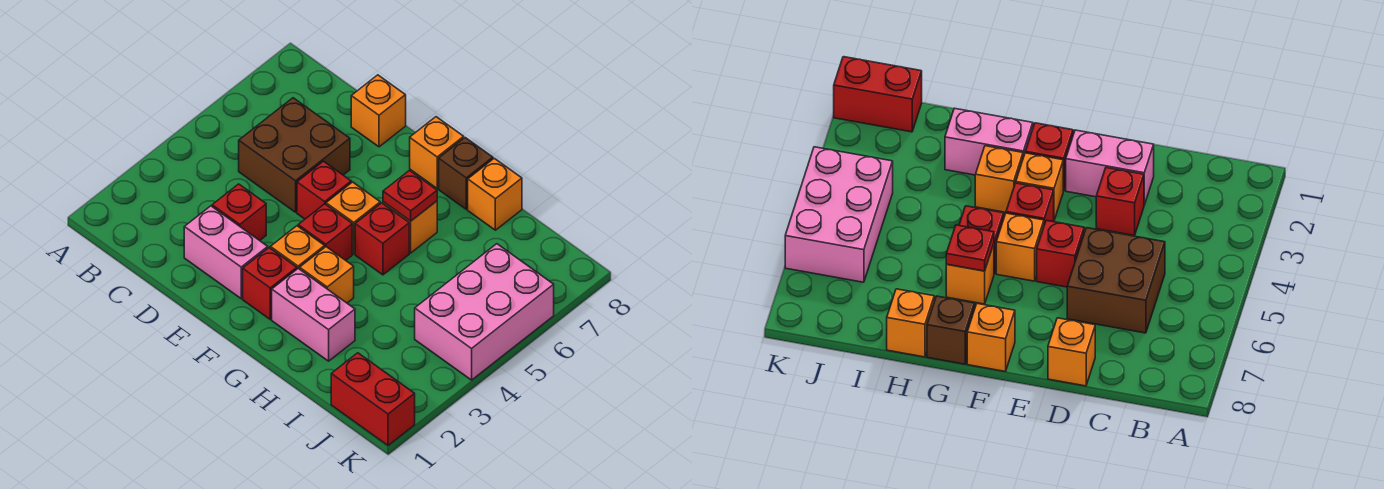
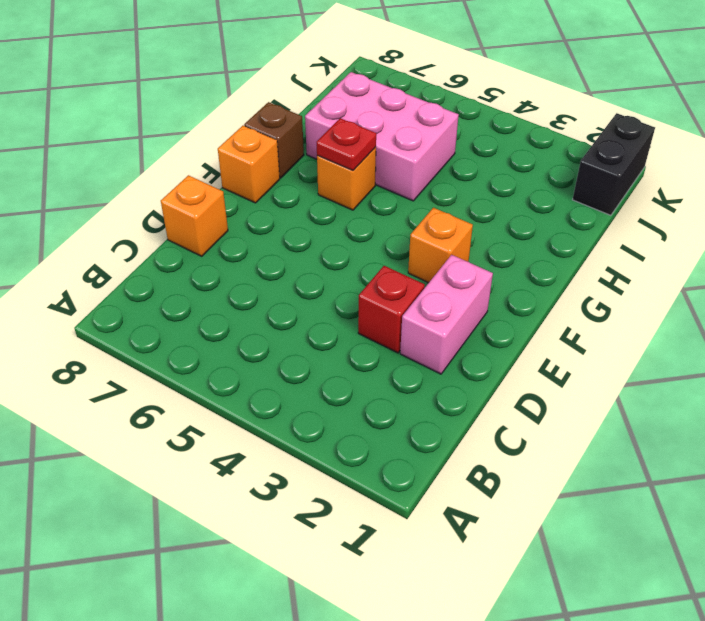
pink brick H5:I7 level 1 -> pink brick J4:K6 level 1
black brick J1:K1 level 1 -> red brick J1:K1 level 1
none -> brown brick C5:D6 level 1
none -> red brick E5 level 1
none -> red brick F2 level 1

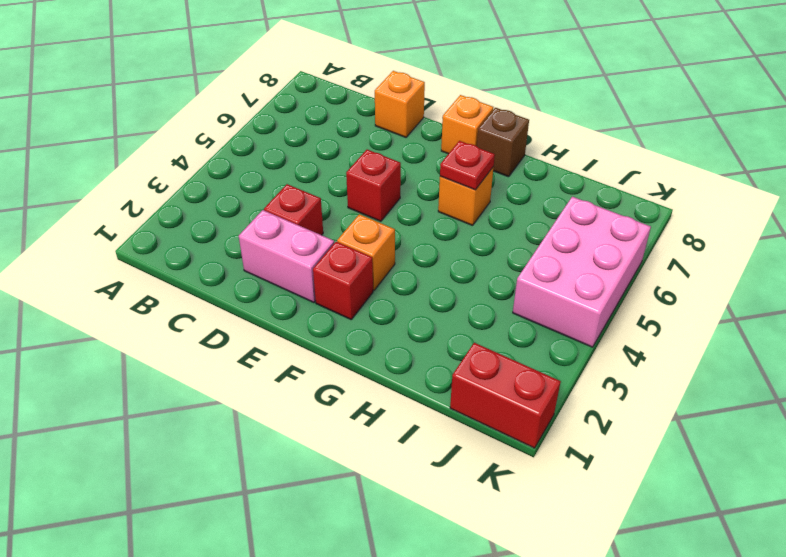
none -> brown brick C5:D6 level 1
none -> red brick F4 level 1
none -> orange brick F5 level 1

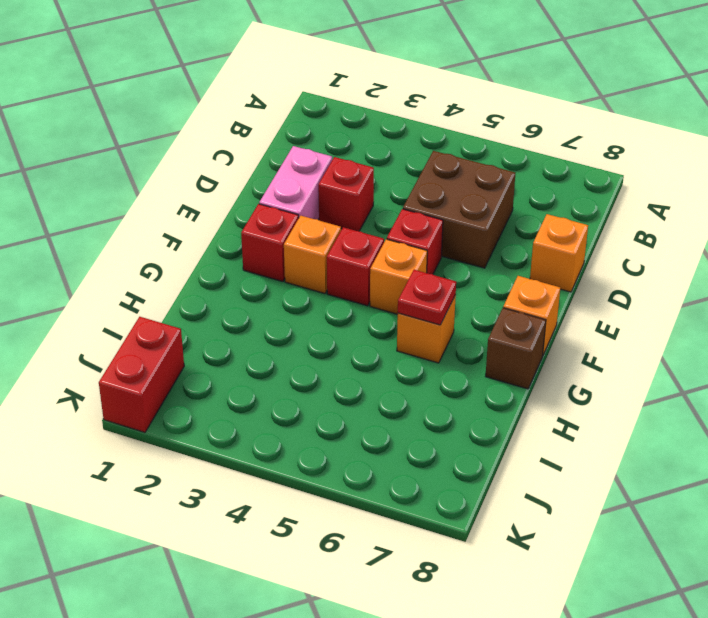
none -> pink brick G2:H2 level 1
none -> orange brick G3 level 1
none -> red brick G5 level 1

